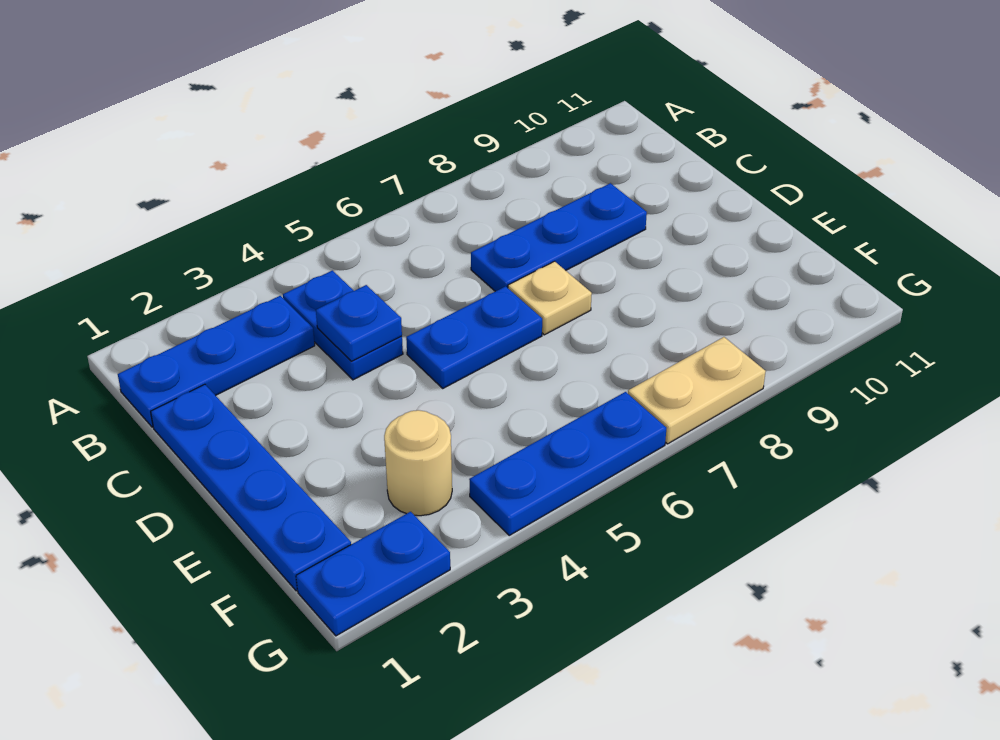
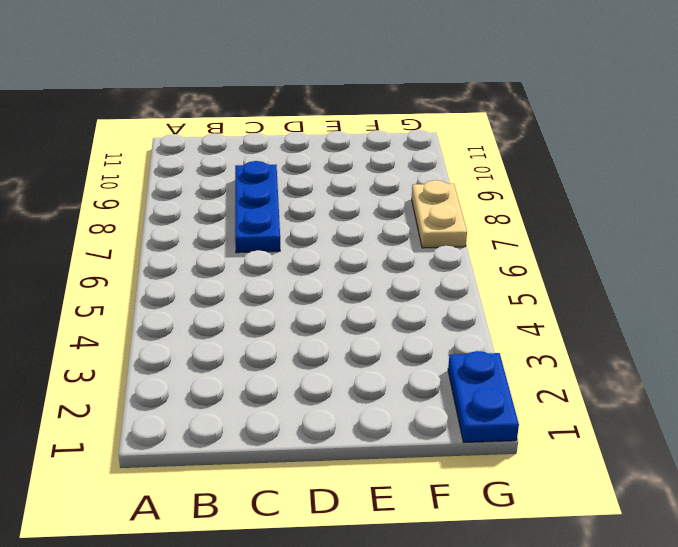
none -> blue plate B1:B3 level 1
none -> blue plate B4:C4 level 1

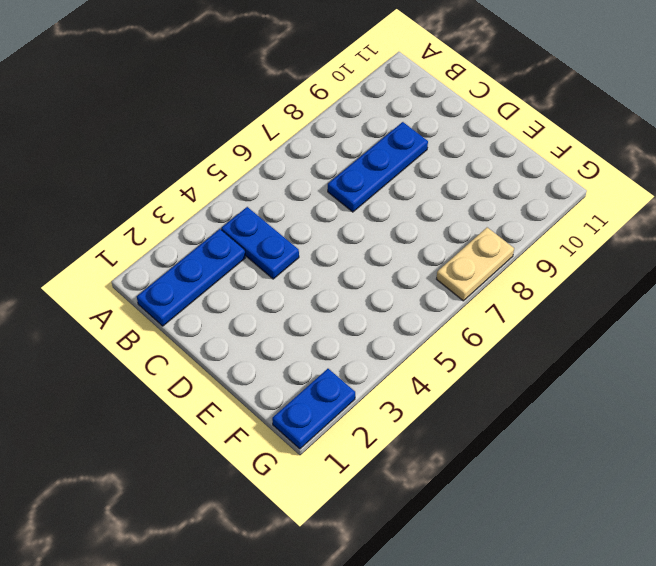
none -> blue plate C1:F1 level 1
none -> blue plate D5:D6 level 1

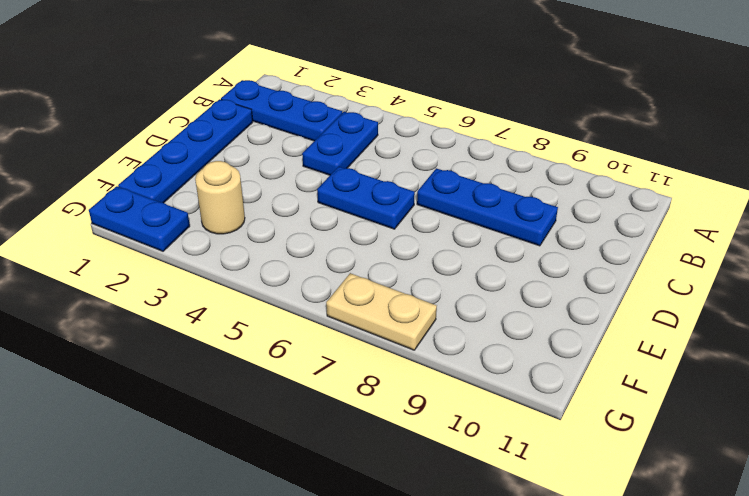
none -> tan plate D7 level 1
none -> blue plate G4:G6 level 1

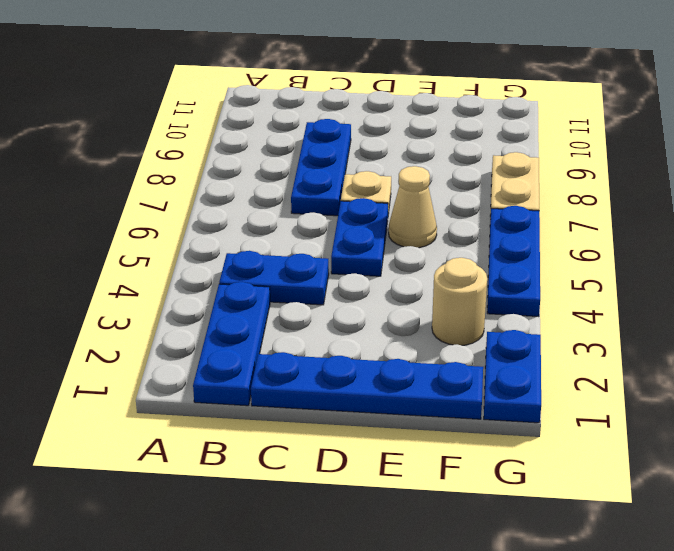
tan cone E6 level 1 -> none
none -> blue plate C4 level 2

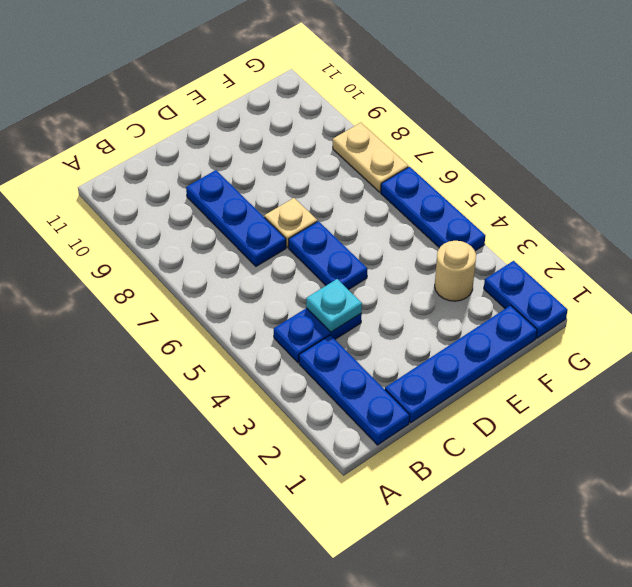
cyan plate C4 level 2 -> blue plate C4 level 2

